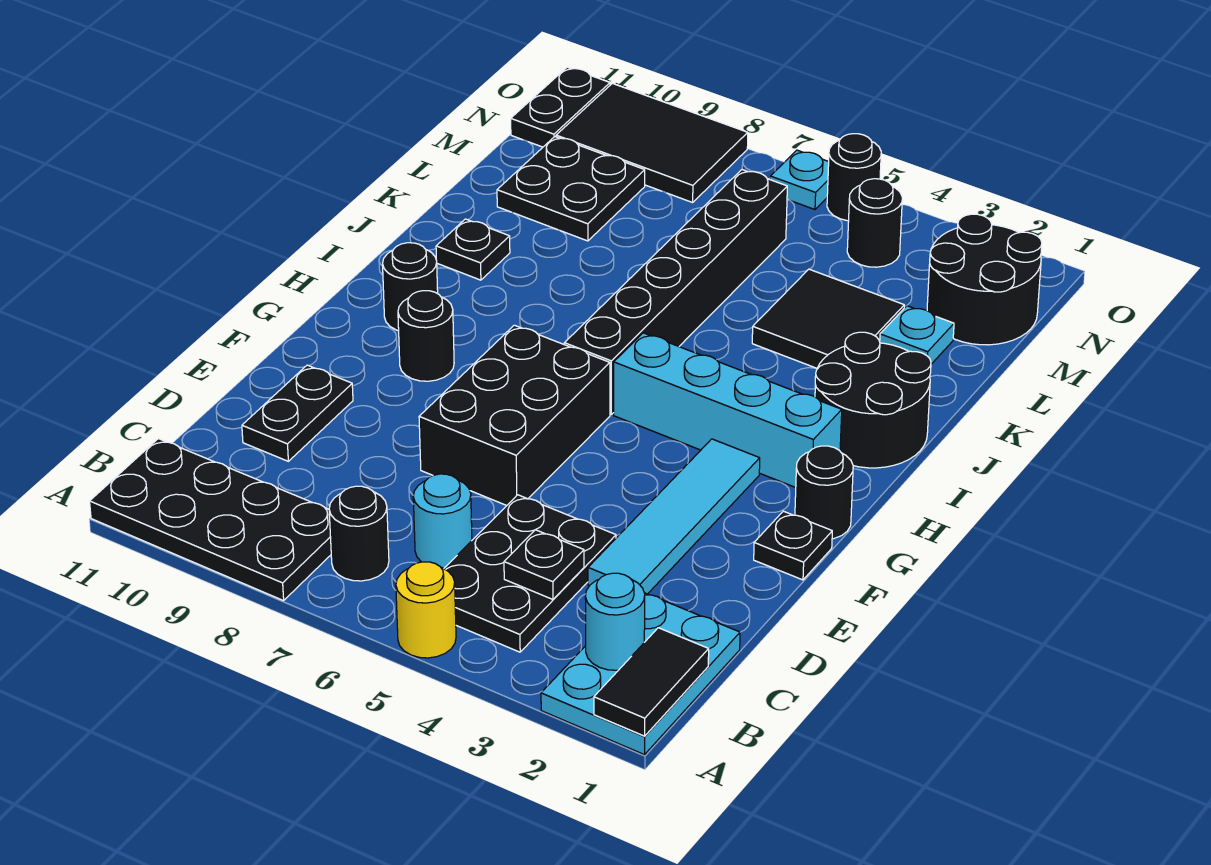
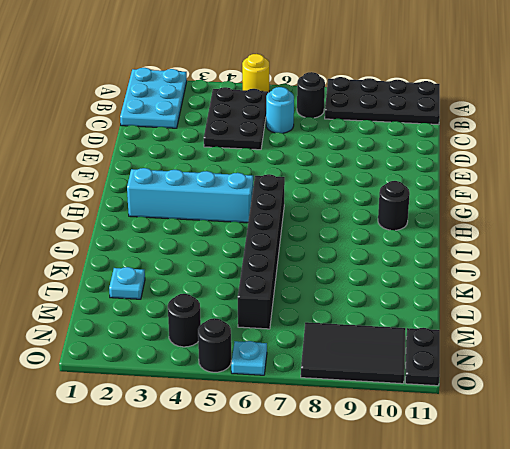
none -> cyan tile D3:G3 level 1
none -> black plate D10:E10 level 1
none -> black brick E6:G7 level 1

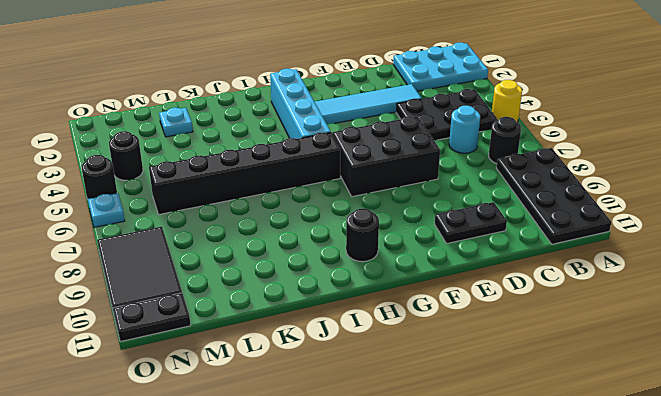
none -> black plate F1 level 1
none -> black round brick G1 level 1
none -> black round brick G9 level 1

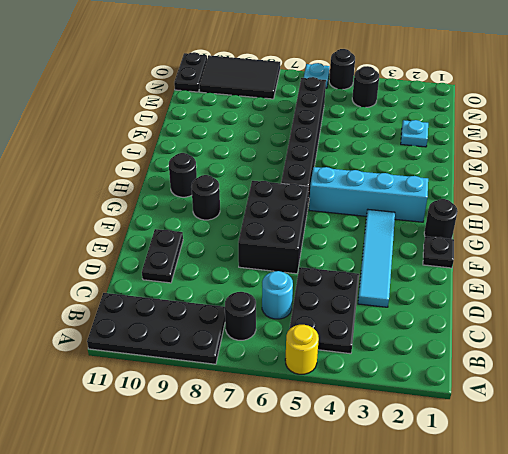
none -> cyan plate A1:C2 level 1
none -> black round brick I1:J2 level 1
none -> black plate J10 level 1

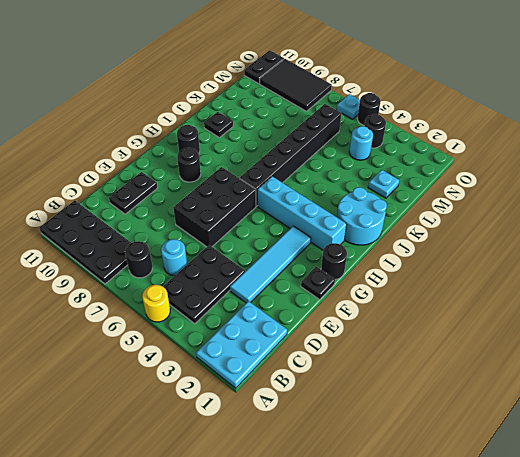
cyan round brick I1:J2 level 1 -> black round brick I1:J2 level 1
cyan round brick M4 level 1 -> cyan round brick B2 level 2
none -> black tile K3:L4 level 1
none -> black plate L9:M10 level 1
none -> black round brick M1:N2 level 1

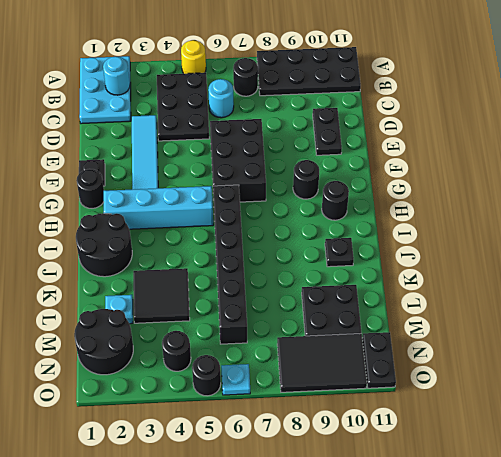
none -> black tile A1:B1 level 2
none -> black plate C4 level 2

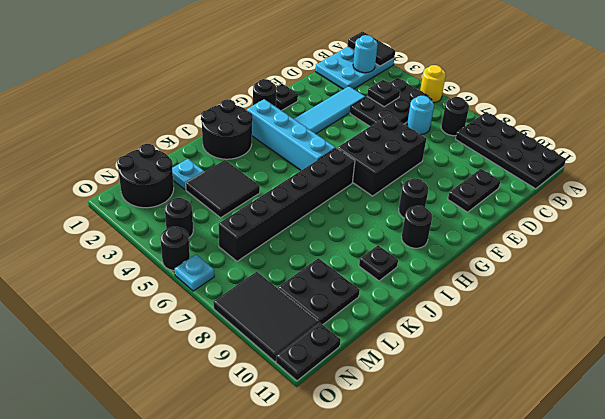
black tile A1:A2 level 2 -> black tile A1:B1 level 2

